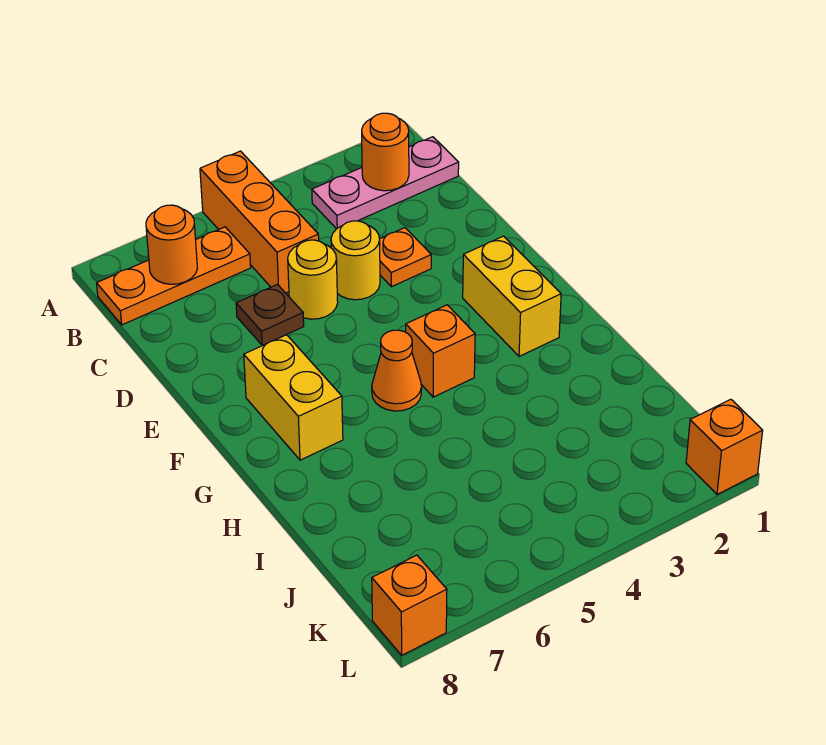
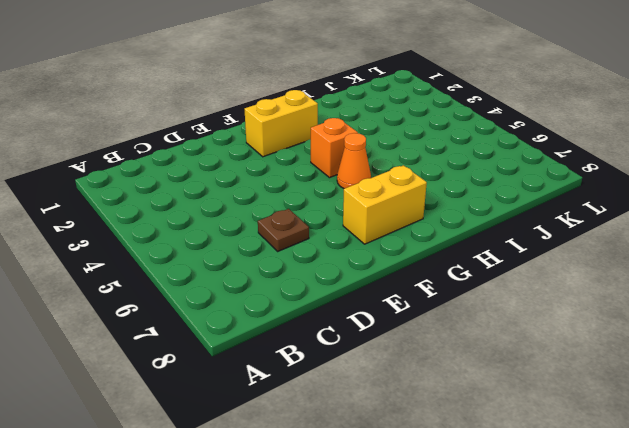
none -> orange brick A5:C5 level 1
none -> pink plate B1:B3 level 1
none -> orange plate B6:B8 level 1

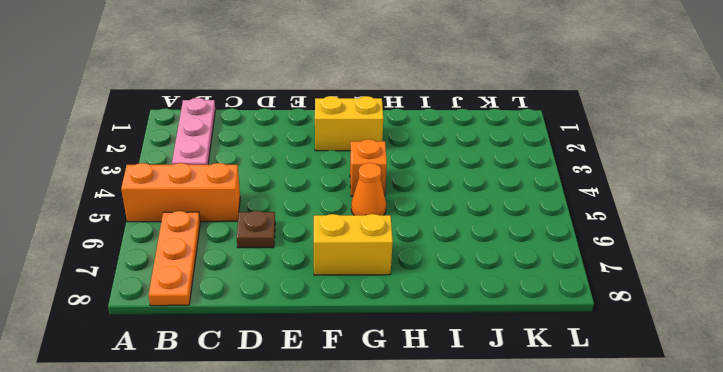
none -> orange plate D3 level 1
none -> yellow round brick D4 level 1
none -> yellow round brick D5 level 1

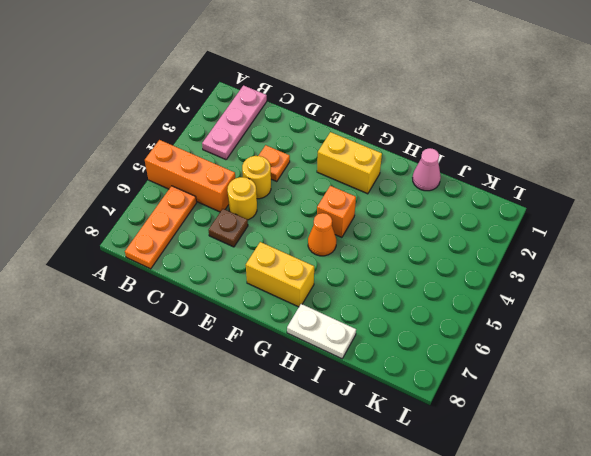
white plate H8:I8 level 1 -> none
pink cone I1 level 1 -> none
none -> orange brick L1 level 1
none -> orange brick L8 level 1
none -> orange round brick B2 level 2

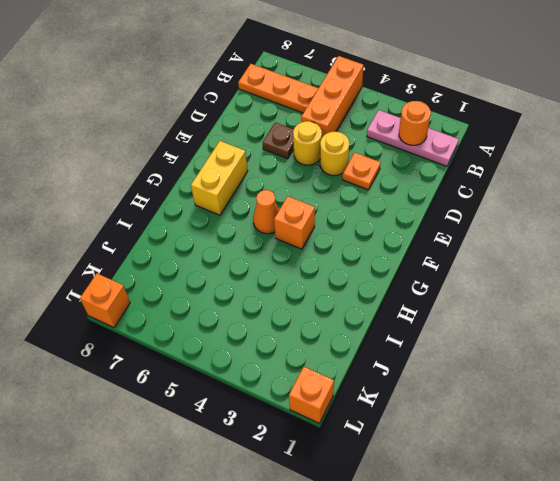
none -> yellow brick F2:G2 level 1
none -> orange round brick B7 level 2

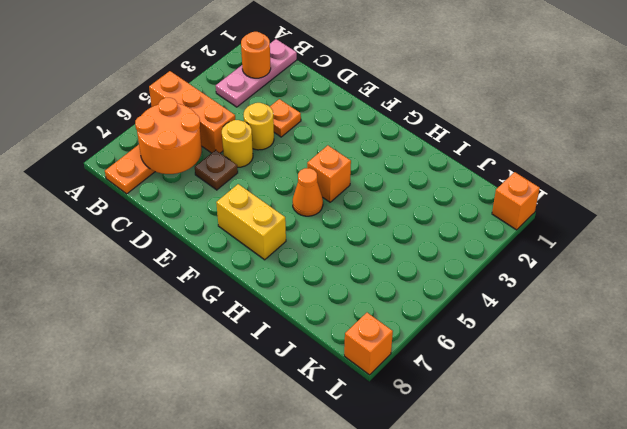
orange round brick B6:C7 level 2 -> orange round brick B7 level 2
none -> yellow brick F2:G2 level 1

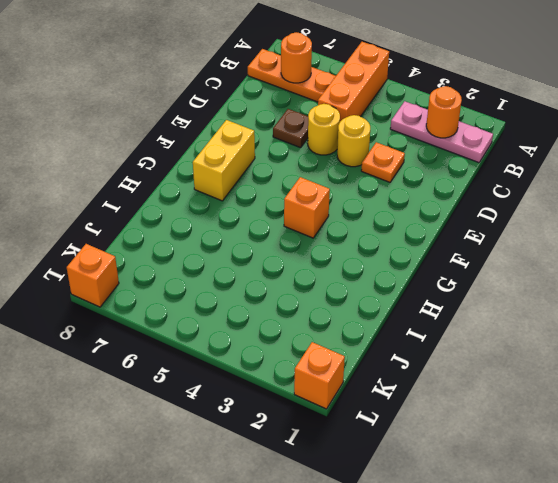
none -> yellow brick F2:G2 level 1
none -> orange cone G5 level 1

